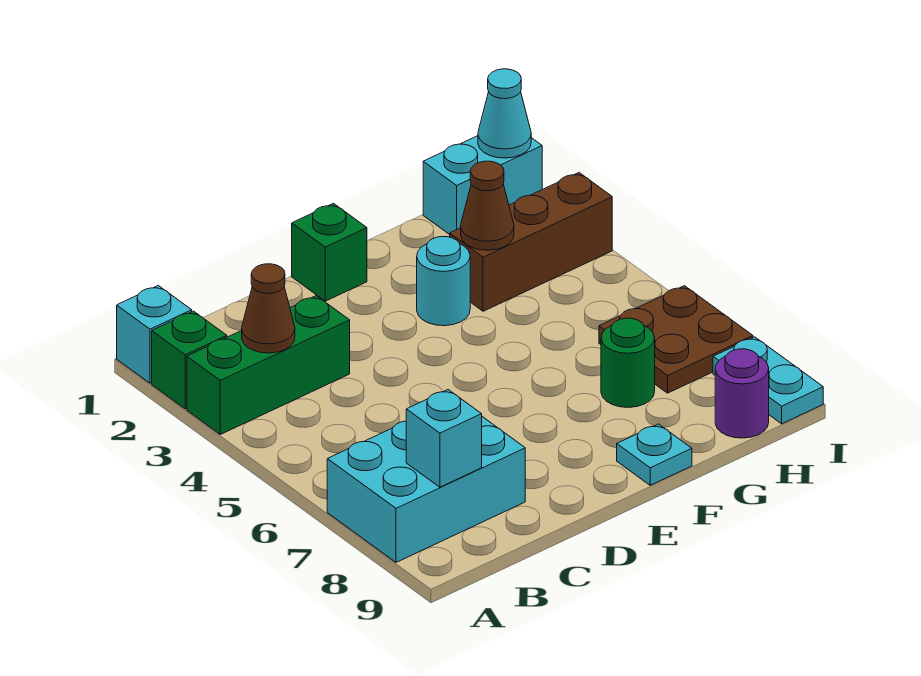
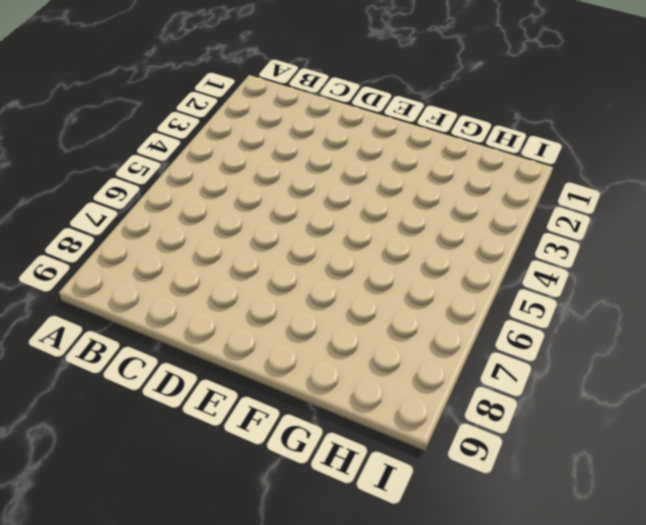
none -> cyan brick A1 level 1
none -> green brick A2 level 1
none -> green brick A3:C3 level 1

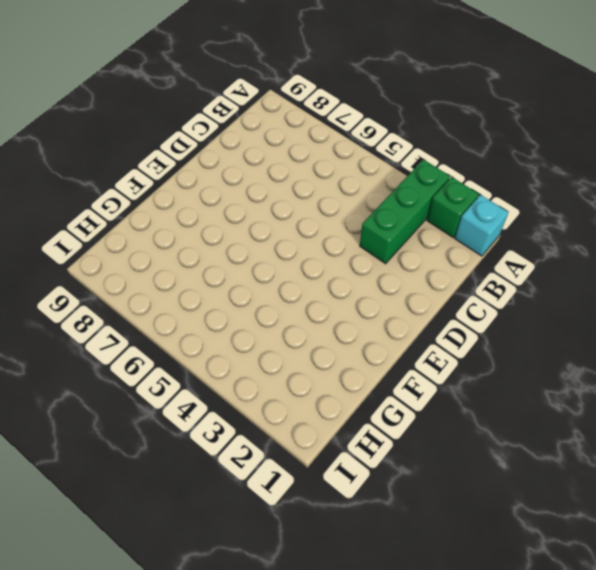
none -> cyan brick A7:C8 level 1
none -> green brick E1 level 1
none -> cyan round brick F3 level 1

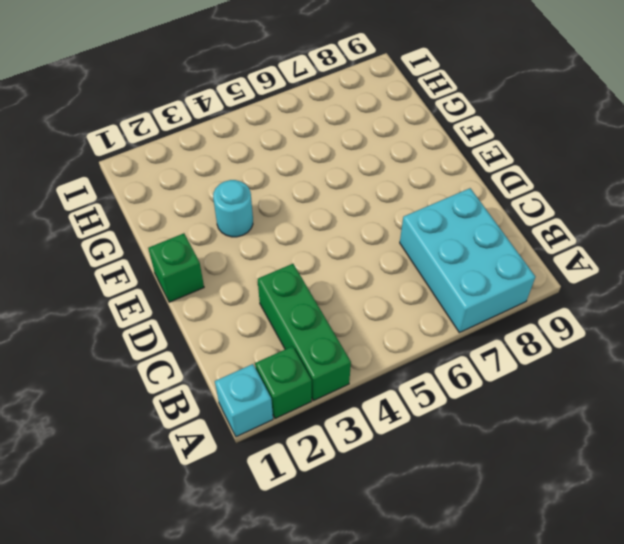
none -> cyan plate F9 level 1
none -> brown brick G3:I3 level 1
none -> green round brick G7 level 1

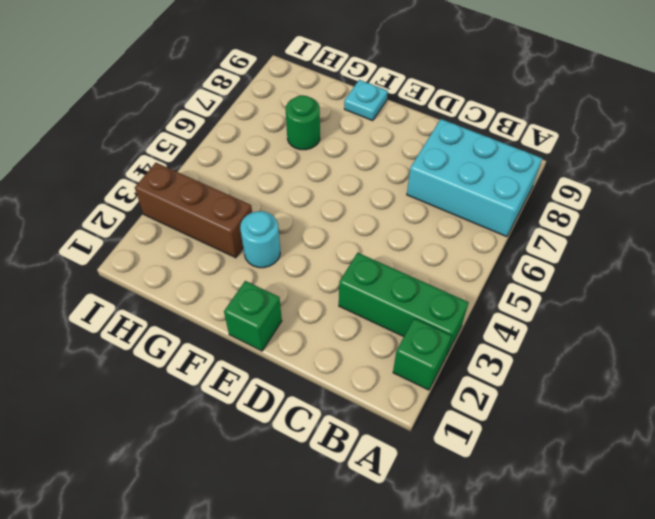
none -> cyan brick A1 level 1
none -> cyan brick H1:I1 level 1
none -> brown plate H6:I7 level 1

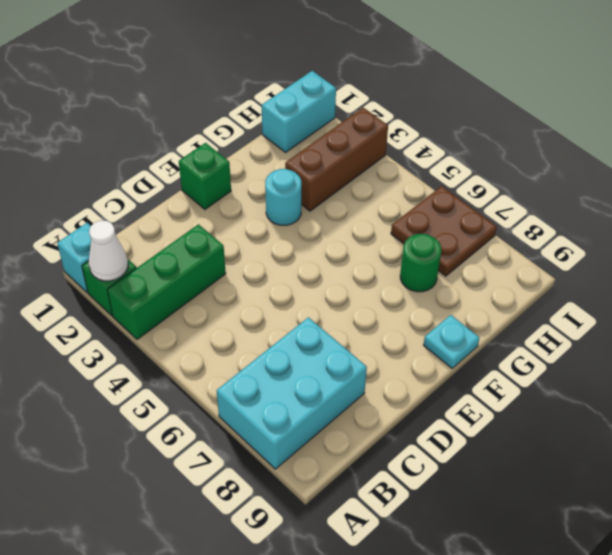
white cone A2 level 2 -> none
none -> purple round brick H9 level 1
none -> cyan plate I8:I9 level 1
none -> brown cone B3 level 2

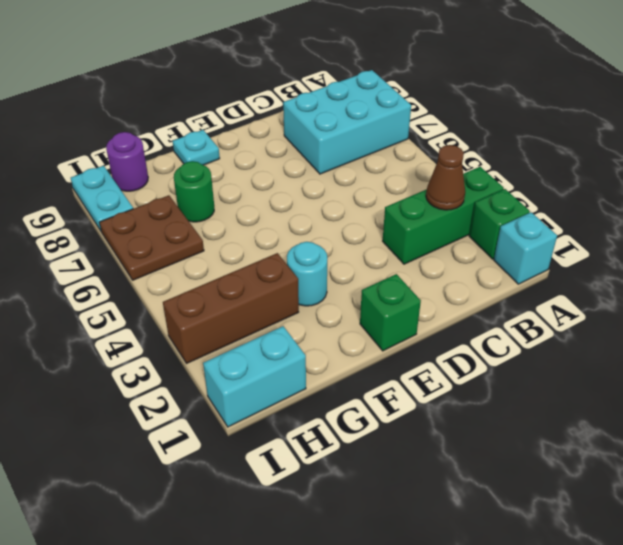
none -> cyan brick B8 level 2
none -> brown cone G3 level 2
none -> cyan cone I1 level 2

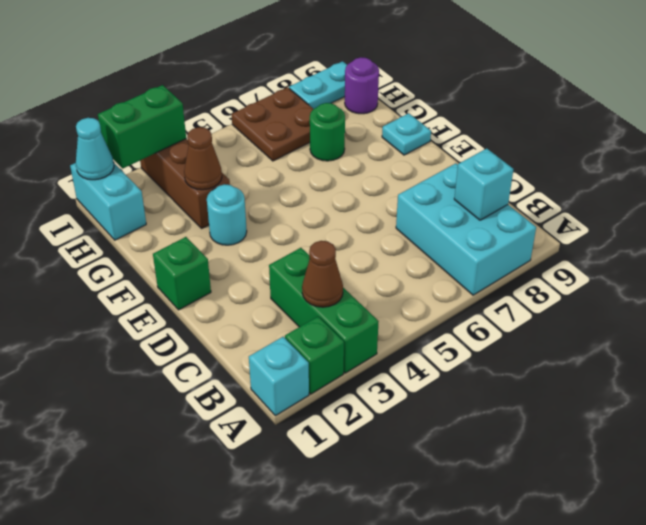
green brick I2:I3 level 2 -> none

